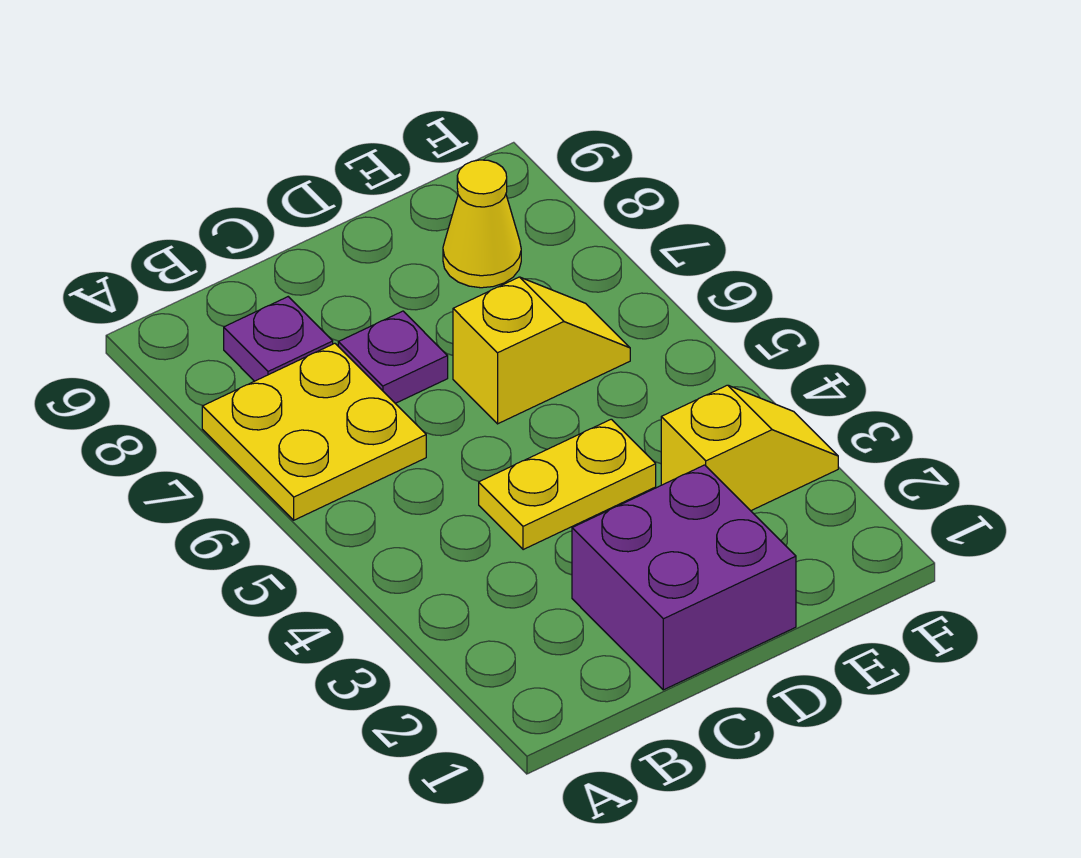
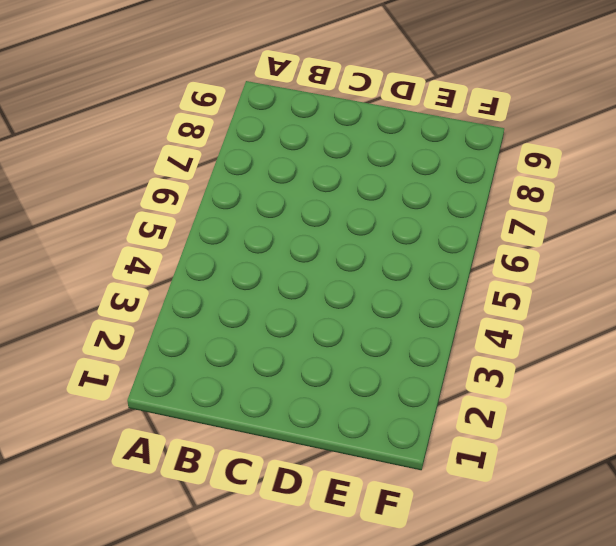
none -> yellow plate A6:B7 level 1
none -> purple plate B8 level 1

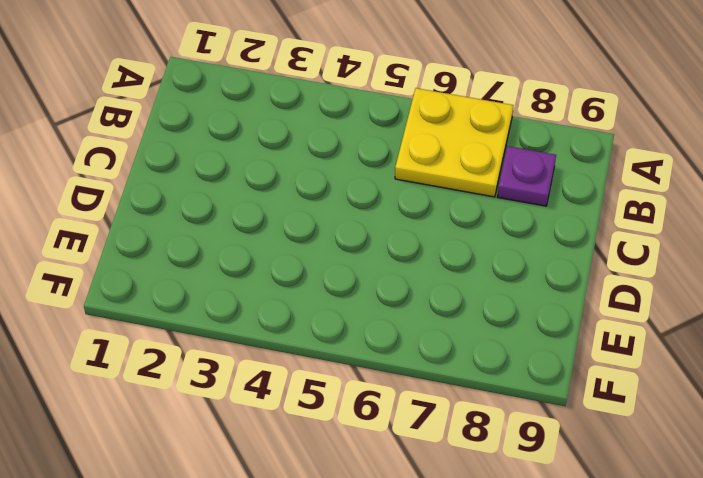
none -> purple brick C1:D2 level 1
none -> yellow plate C4:D4 level 1

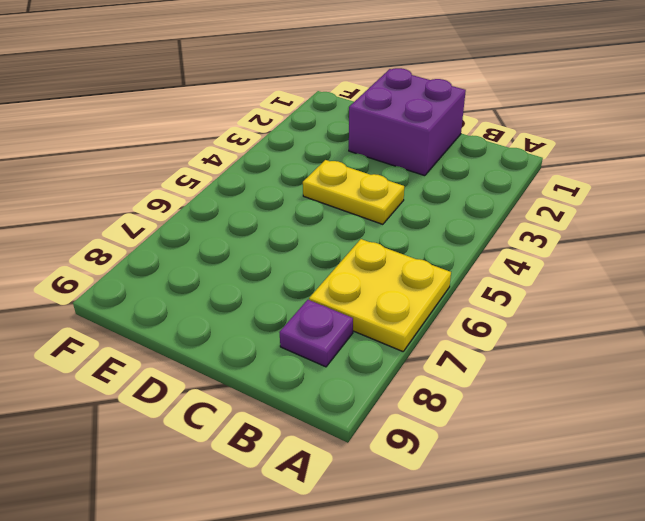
none -> purple plate C7 level 1
none -> yellow slope D6:E6 level 1 top D

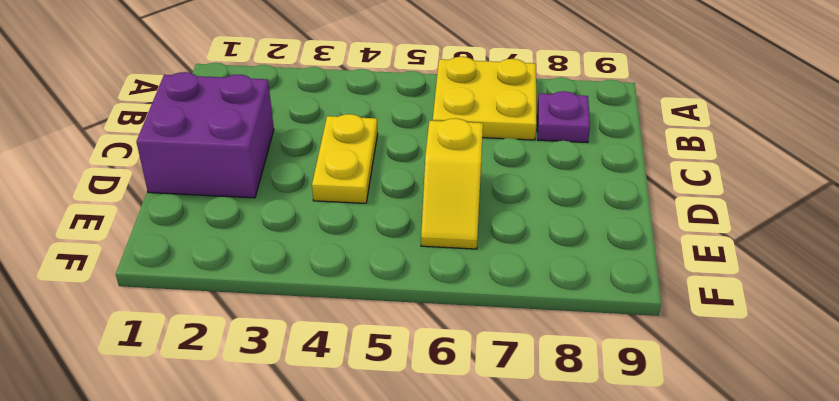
none -> purple plate C7 level 1
none -> yellow slope E3:F3 level 1 top E

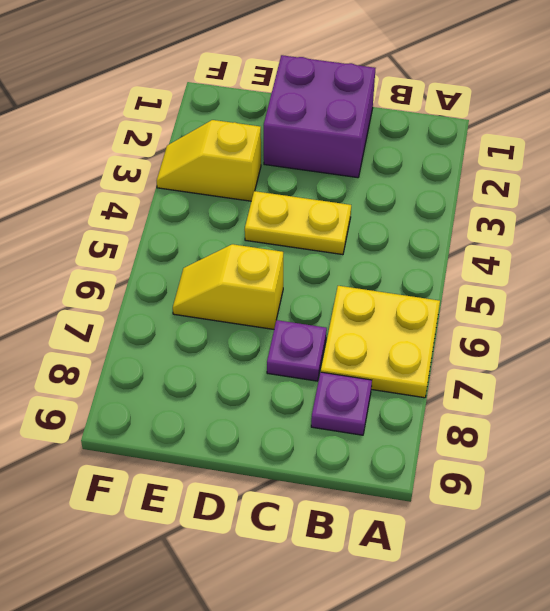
none -> yellow cone E8 level 1

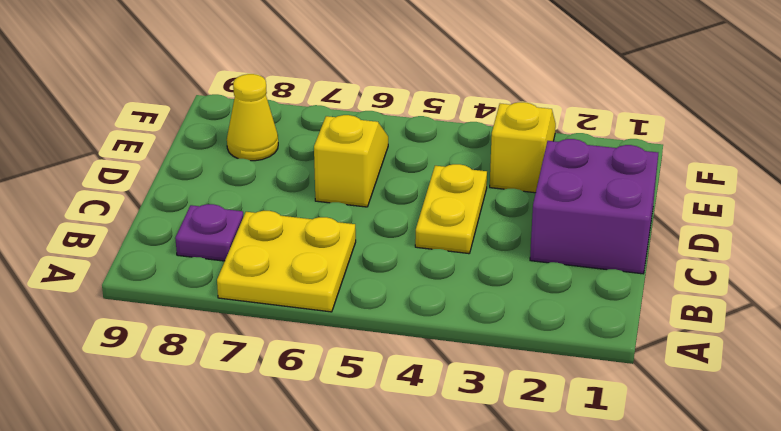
none -> purple plate C7 level 1

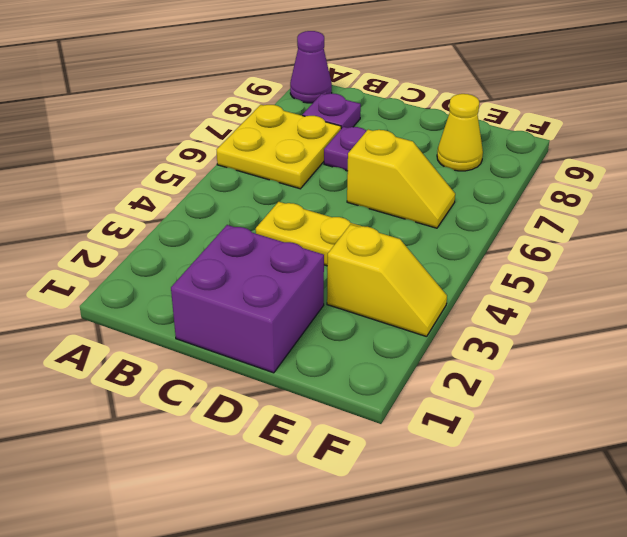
purple cone A9 level 1 -> none

